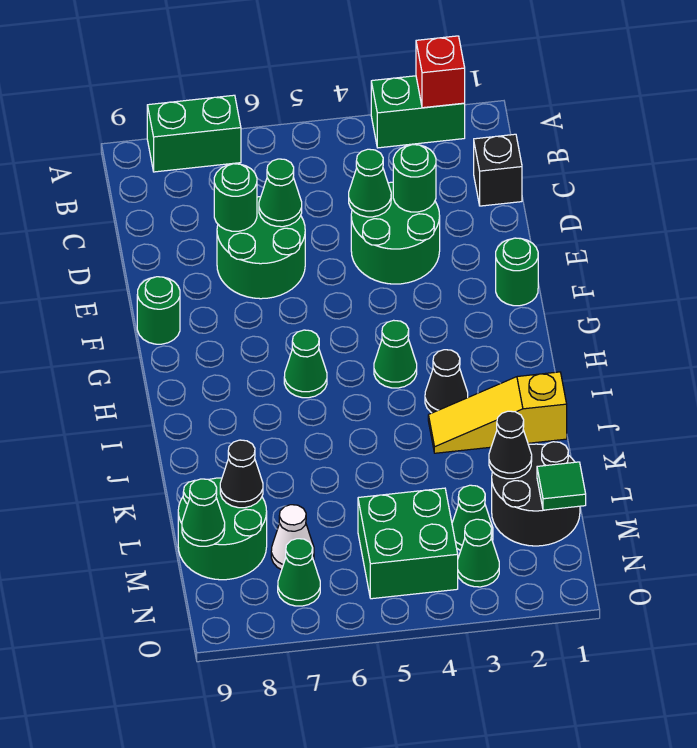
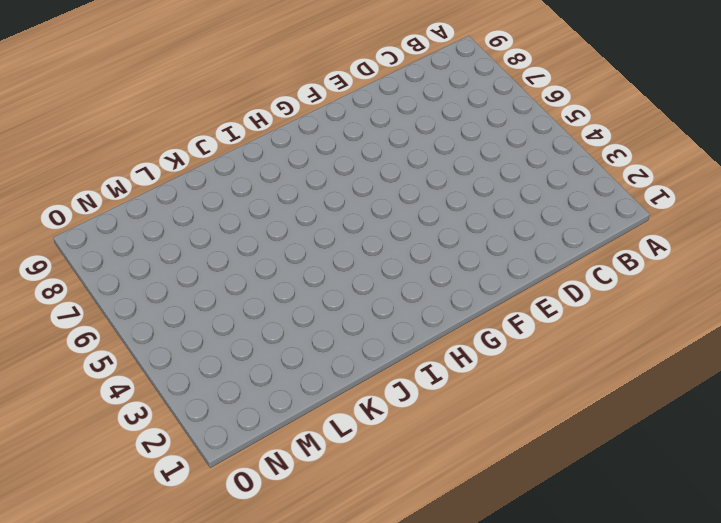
none -> green brick A2:A3 level 1
none -> green brick A7:A8 level 1
none -> black brick C1 level 1

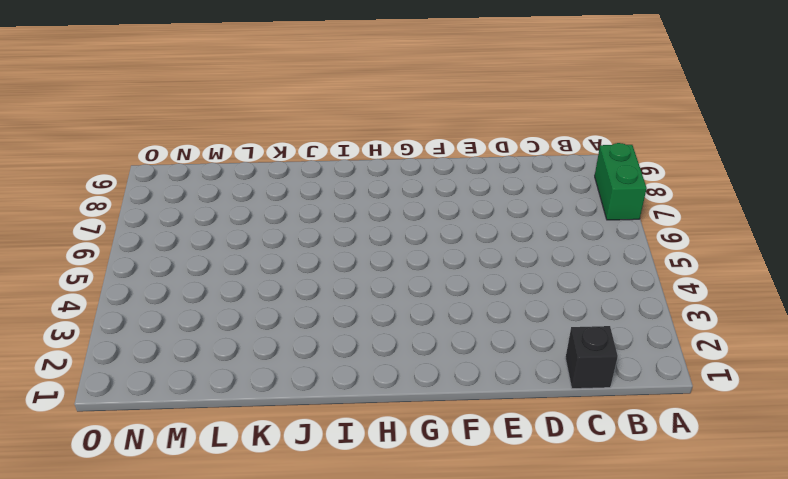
none -> green brick A2:A3 level 1
none -> green round brick D3:E4 level 1
none -> green round brick D6:E7 level 1

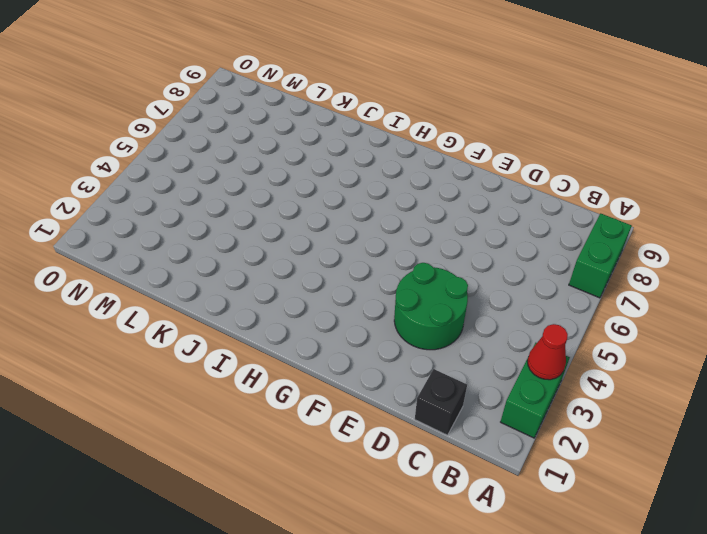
red cone A3 level 2 -> none
none -> green round brick D6:E7 level 1
none -> green round brick F1 level 1
none -> green round brick F9 level 1

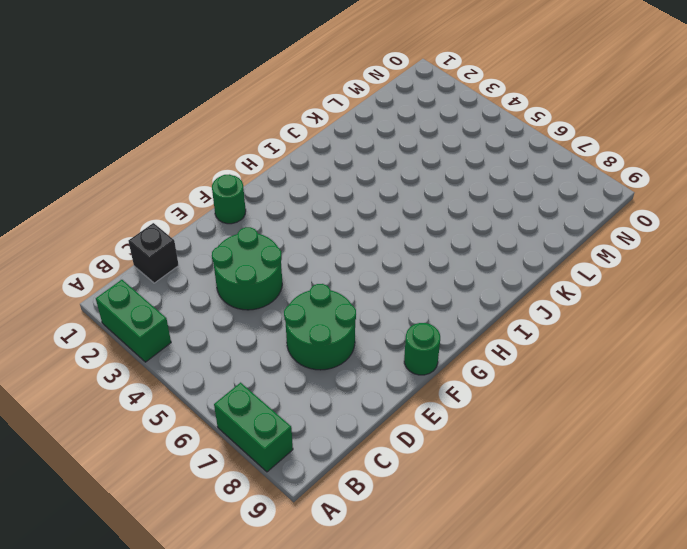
none -> green cone H4 level 1
none -> green cone H6 level 1
none -> black cone I3 level 1

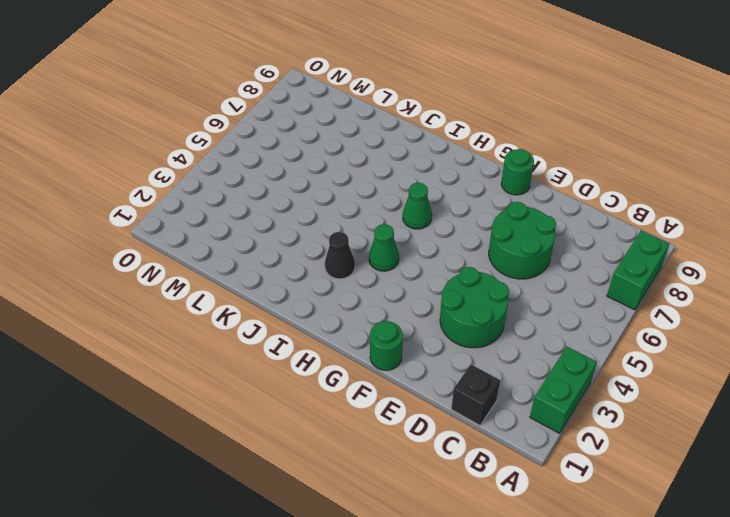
none -> yellow slope J1:J3 level 1 top 1
none -> black round brick L1:M2 level 1
none -> green round brick L8:M9 level 1

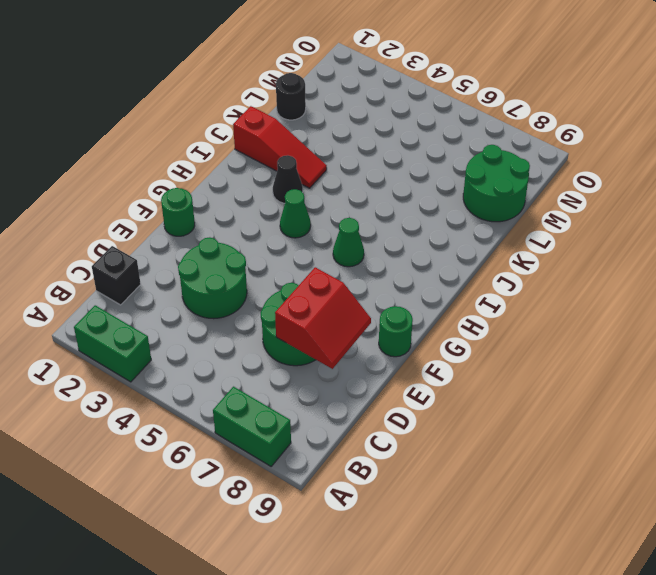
red slope D7:E8 level 2 top 7 -> green round brick D7 level 2
red slope J1:J3 level 1 top 1 -> yellow slope J1:J3 level 1 top 1
black round brick L1 level 1 -> black round brick L1:M2 level 1
none -> green cone M3 level 1
none -> green brick M4:N5 level 1
none -> white cone M7 level 1

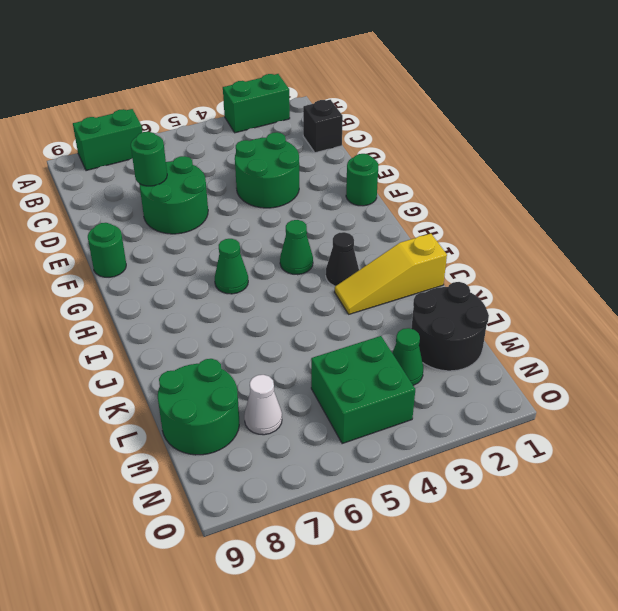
none -> green cone N3 level 1
none -> green cone N7 level 1
none -> red brick A2 level 2

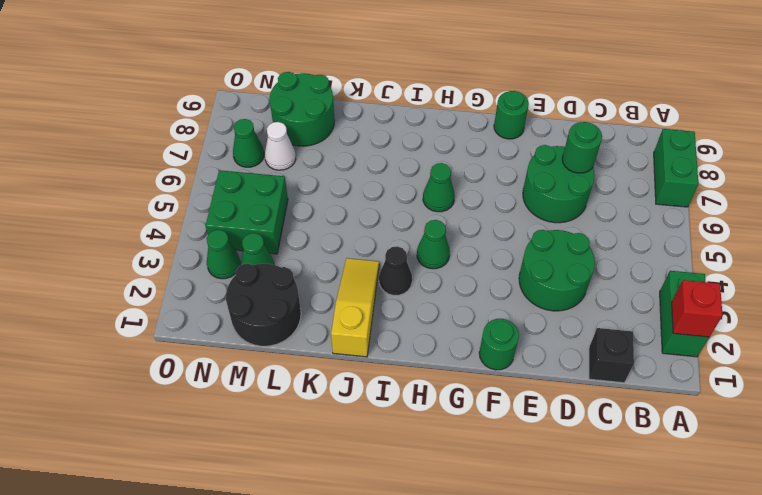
none -> green round brick D3 level 2
none -> green cone D4 level 2
none -> green cone D6 level 2

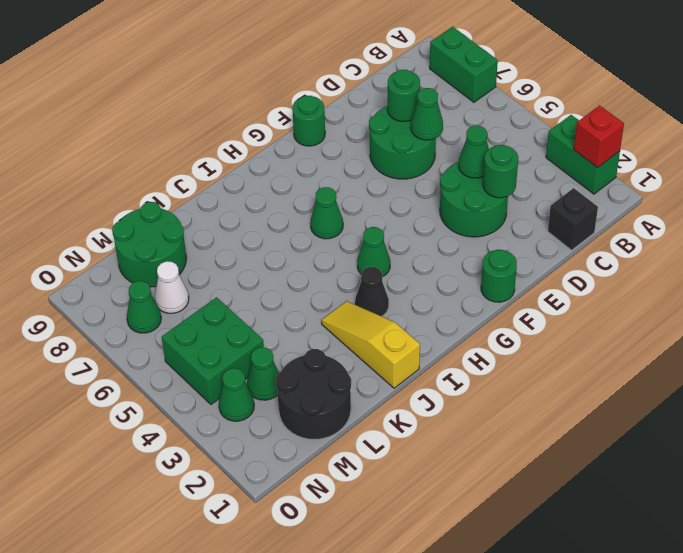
none -> black cone L2 level 2
none -> black cone L8 level 2
none -> green tile M1 level 2

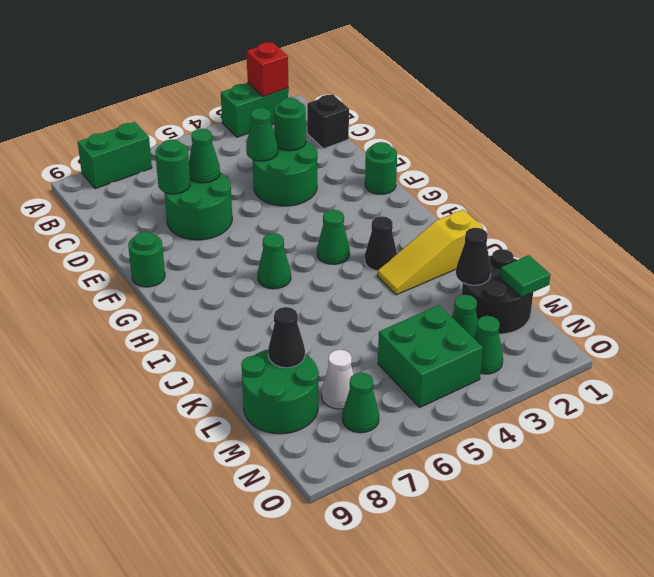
none -> green cone M9 level 2

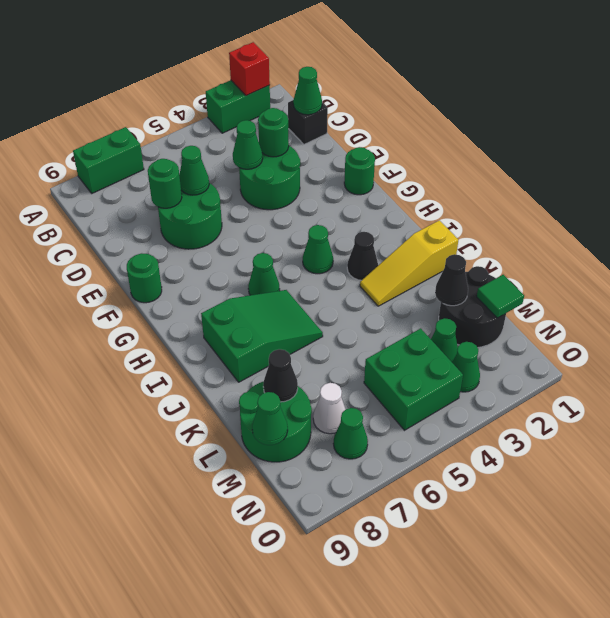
green cone C1 level 2 -> none
green slope I6:J8 level 1 top 8 -> none

